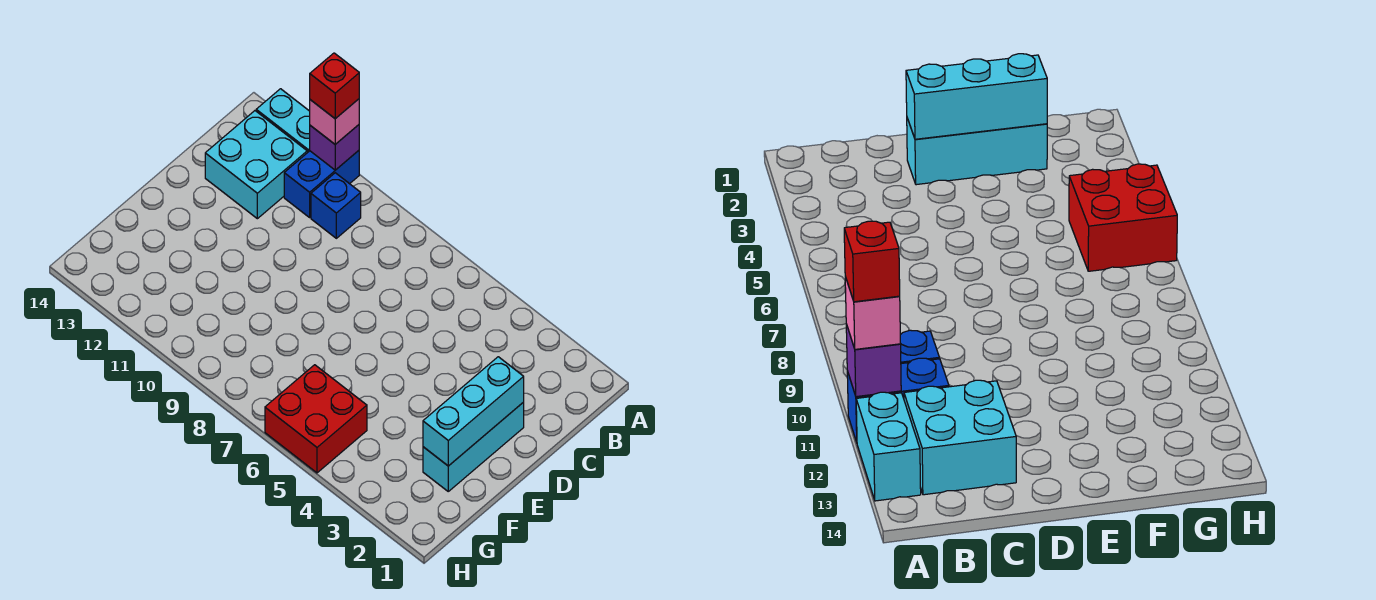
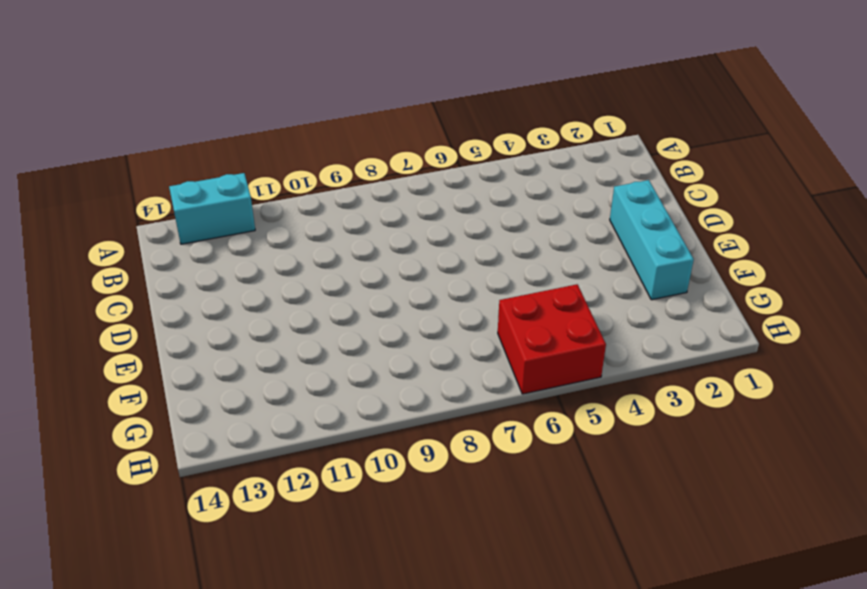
none -> blue brick A11:B11 level 1
none -> blue brick B10 level 1

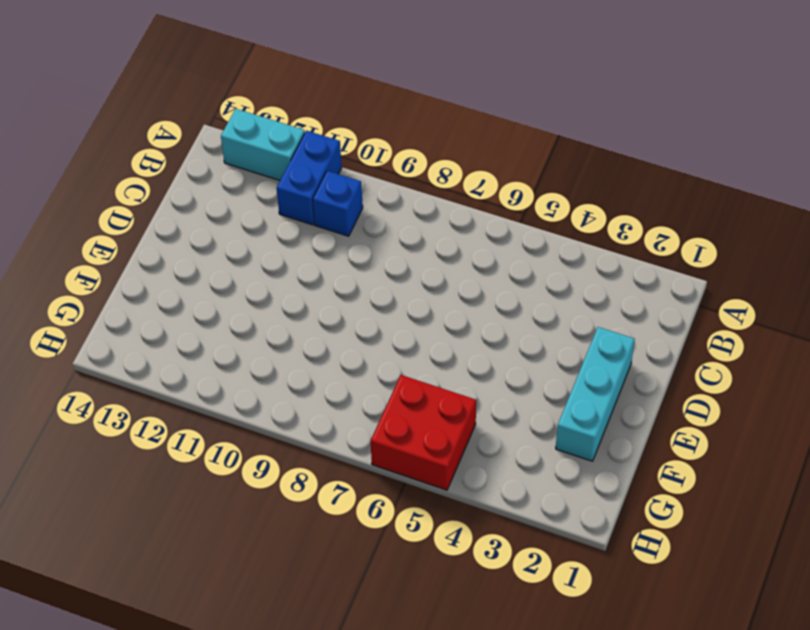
none -> cyan brick B12:C13 level 1
none -> purple brick A11 level 2

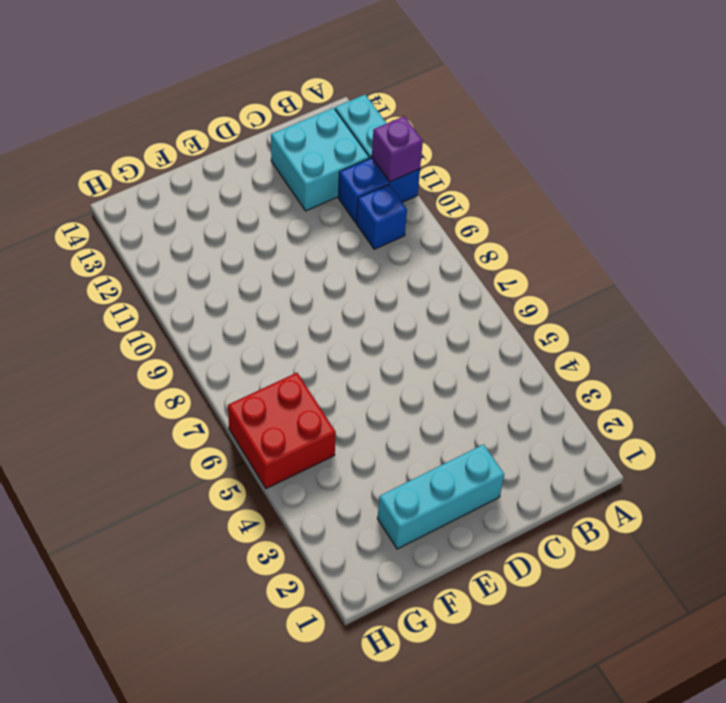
none -> cyan brick D2:F2 level 2
none -> pink brick A11 level 3

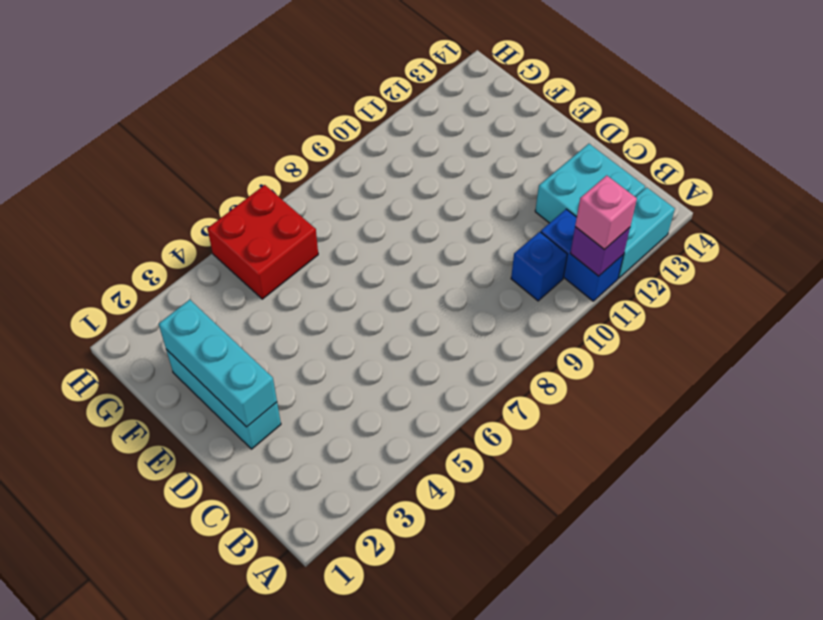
none -> red brick A11 level 4

